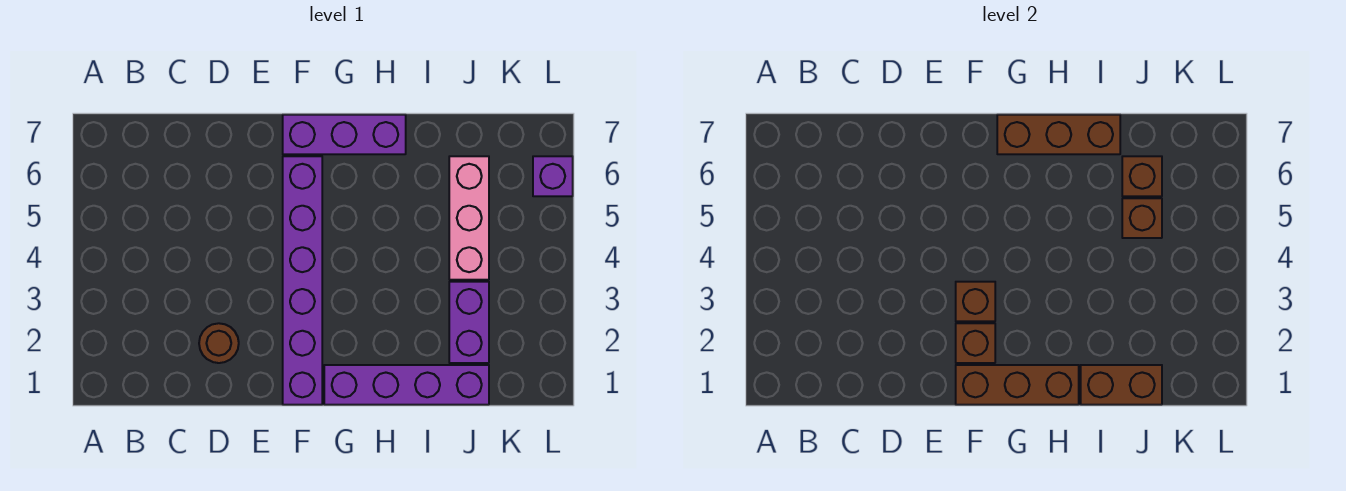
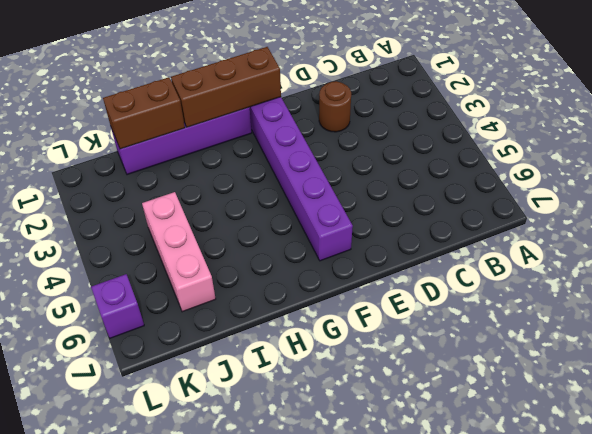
none -> purple brick F7:H7 level 1
none -> purple brick J2:J3 level 1
none -> brown brick F2 level 2

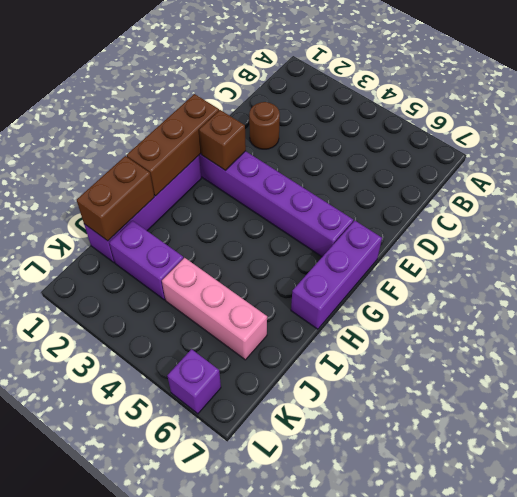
none -> brown brick F3 level 2
none -> brown brick G7:I7 level 2
none -> brown brick J5 level 2

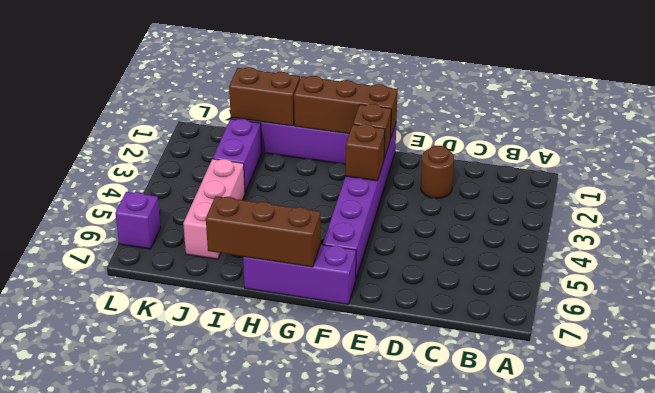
none -> brown brick J5 level 2
none -> brown brick J6 level 2

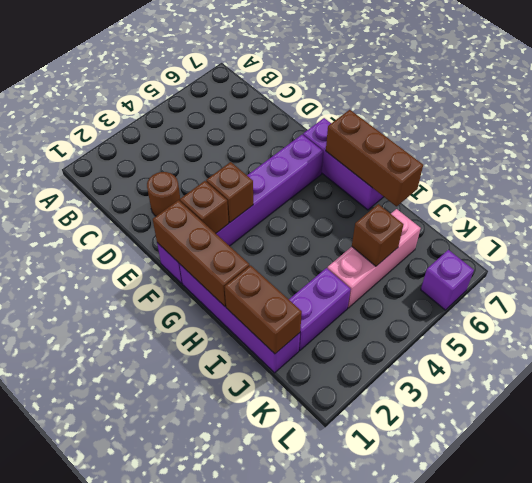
none -> brown brick J6 level 2

